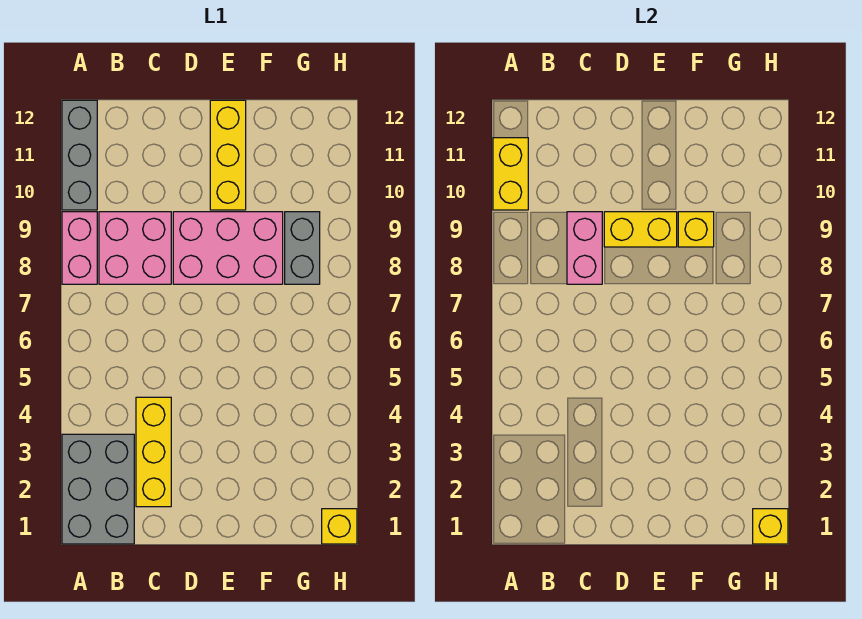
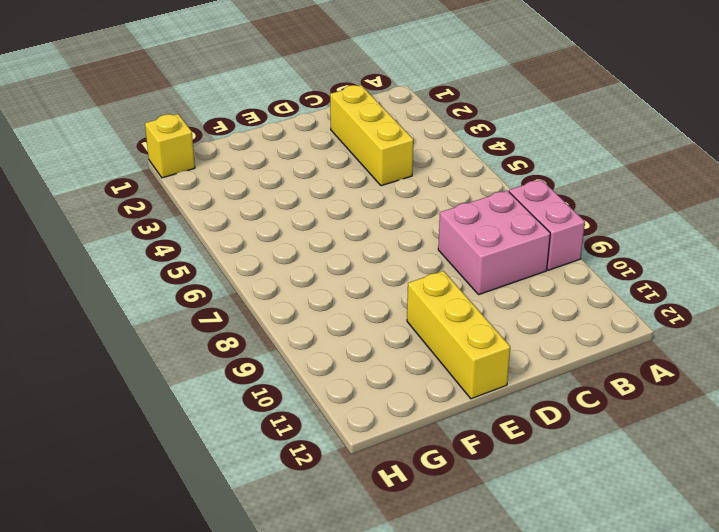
none -> grey brick A1:B3 level 1
none -> grey brick A10:A12 level 1
none -> pink brick D8:F9 level 1

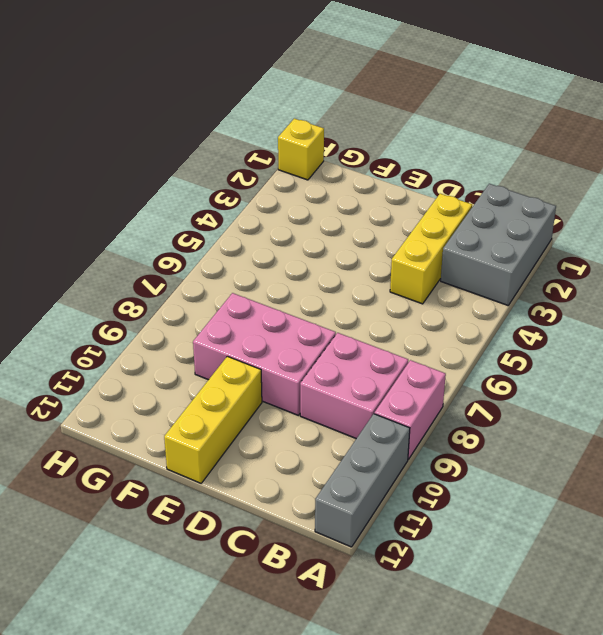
none -> grey brick G8:G9 level 1
none -> yellow brick A10:A11 level 2
none -> pink brick C8:C9 level 2

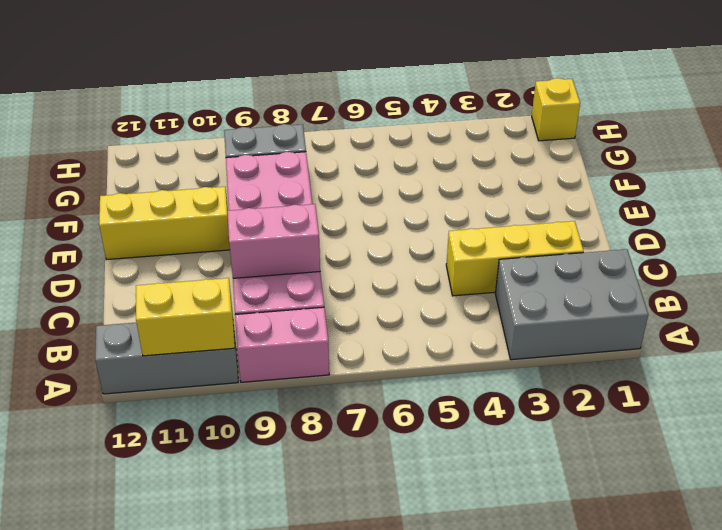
none -> yellow brick D9:E9 level 2
none -> yellow brick F9 level 2
none -> yellow brick H1 level 2

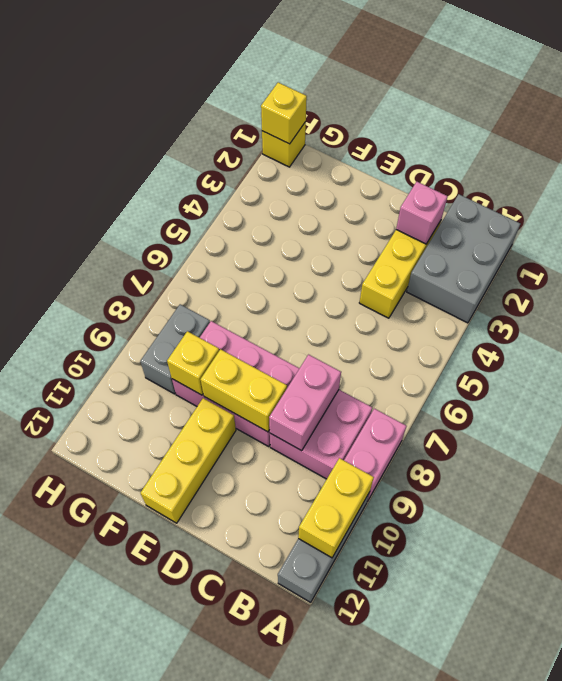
pink brick C2 level 2 -> none

